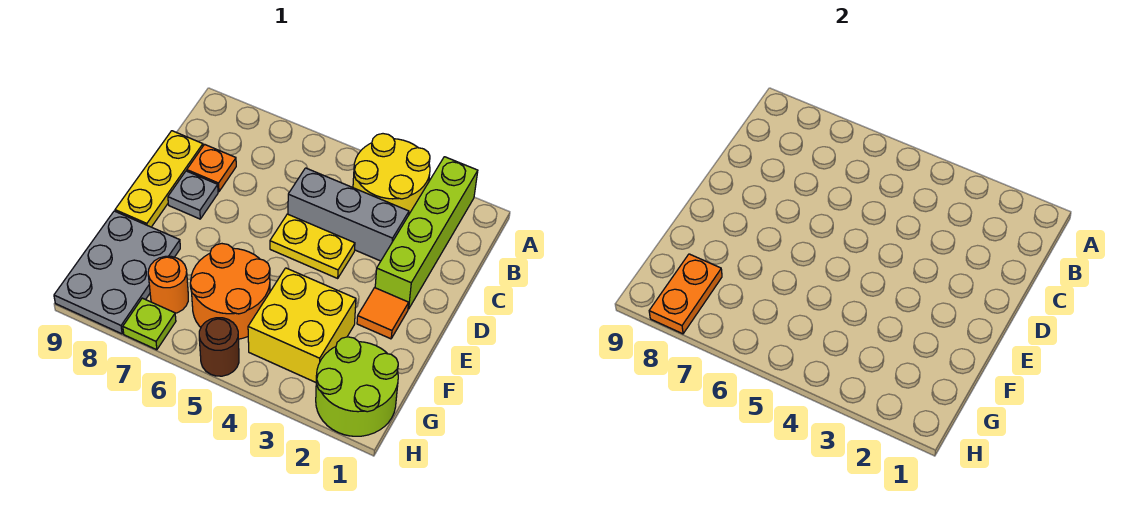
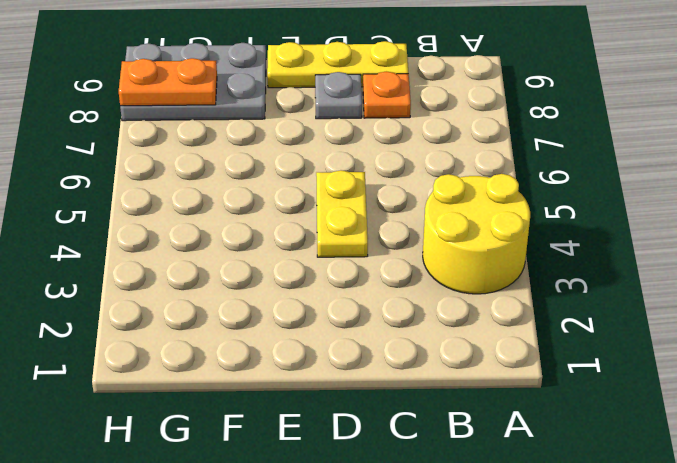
none -> lime brick A2:D2 level 1
none -> grey brick C3:C5 level 1
none -> orange tile E2 level 1

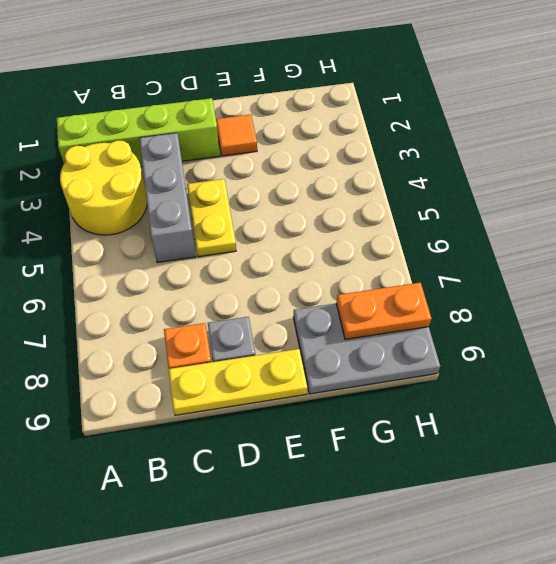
none -> yellow brick F3:G4 level 1
none -> orange round brick F5:G6 level 1
none -> lime round brick G1:H2 level 1

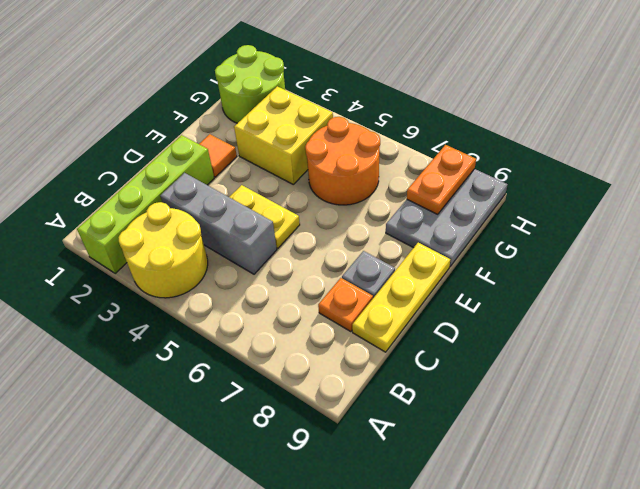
none -> orange round brick G7 level 1
none -> brown round brick H5 level 1
none -> lime plate H7 level 1

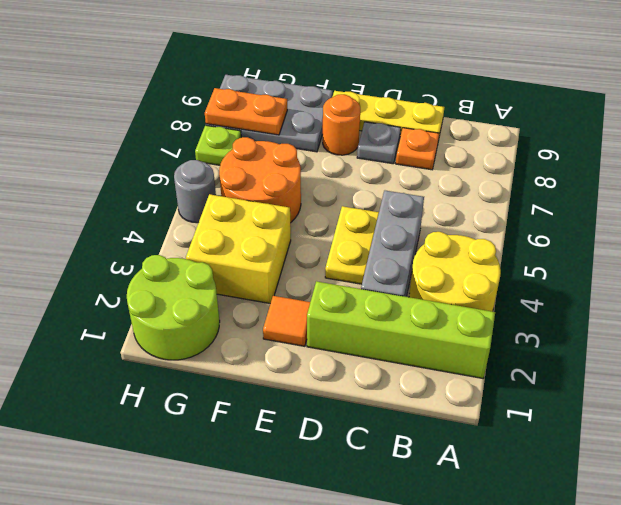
orange round brick E8 level 1 -> orange round brick G7 level 1
grey round brick H5 level 1 -> brown round brick H5 level 1

